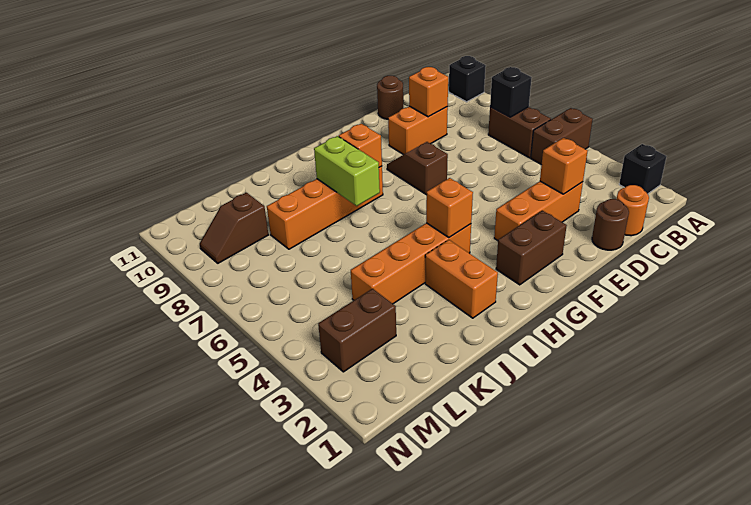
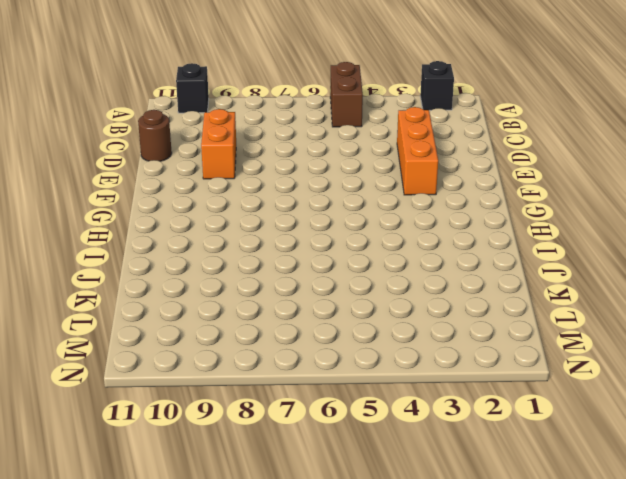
none -> brown brick B6:B7 level 1
none -> orange round brick C1 level 1
none -> brown round brick D1 level 1

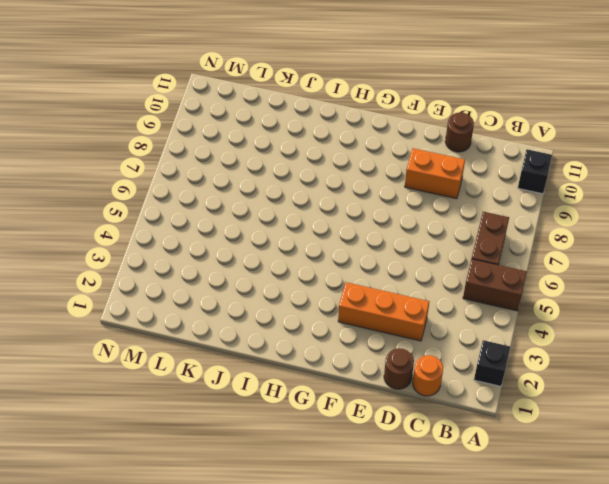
none -> brown brick F2:G2 level 1
none -> brown slope F7:F8 level 1 top 7
none -> orange brick H4:K4 level 1

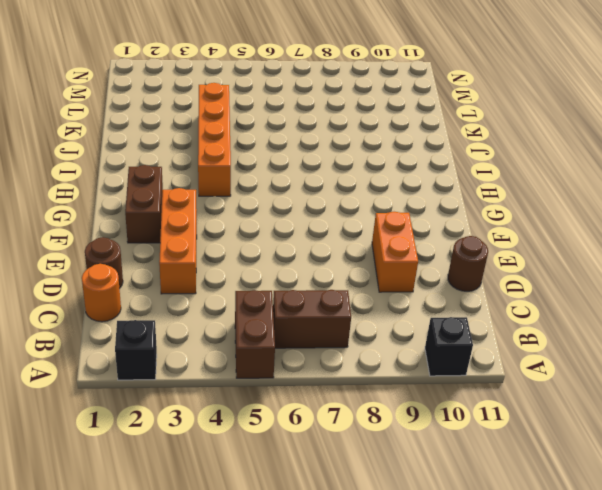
none -> brown slope F7:F8 level 1 top 7
none -> orange brick H8:K8 level 1
none -> orange brick I2:I3 level 1

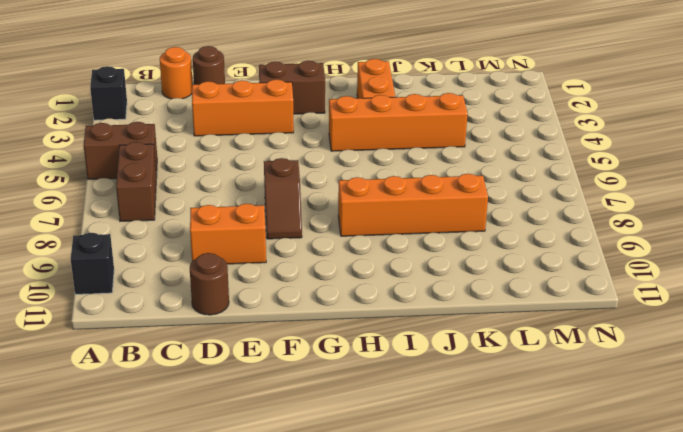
none -> brown brick L3:M3 level 1
none -> brown slope L9:M9 level 1 top L
none -> black brick B7 level 2

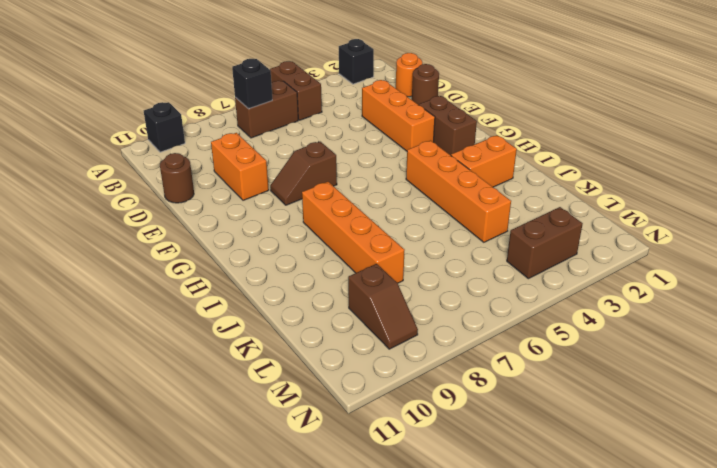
brown brick M3:M4 level 1 -> brown brick L3:M3 level 1
none -> orange brick D3 level 2
none -> orange brick D9 level 2
none -> orange brick H4 level 2

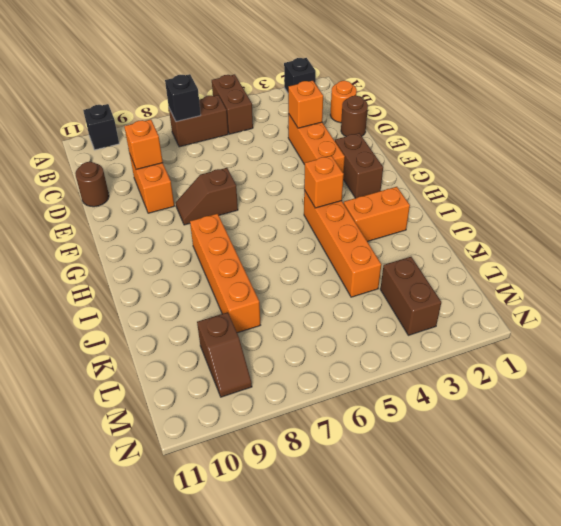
none -> orange brick H8 level 2
none -> lime brick I7:I8 level 2

